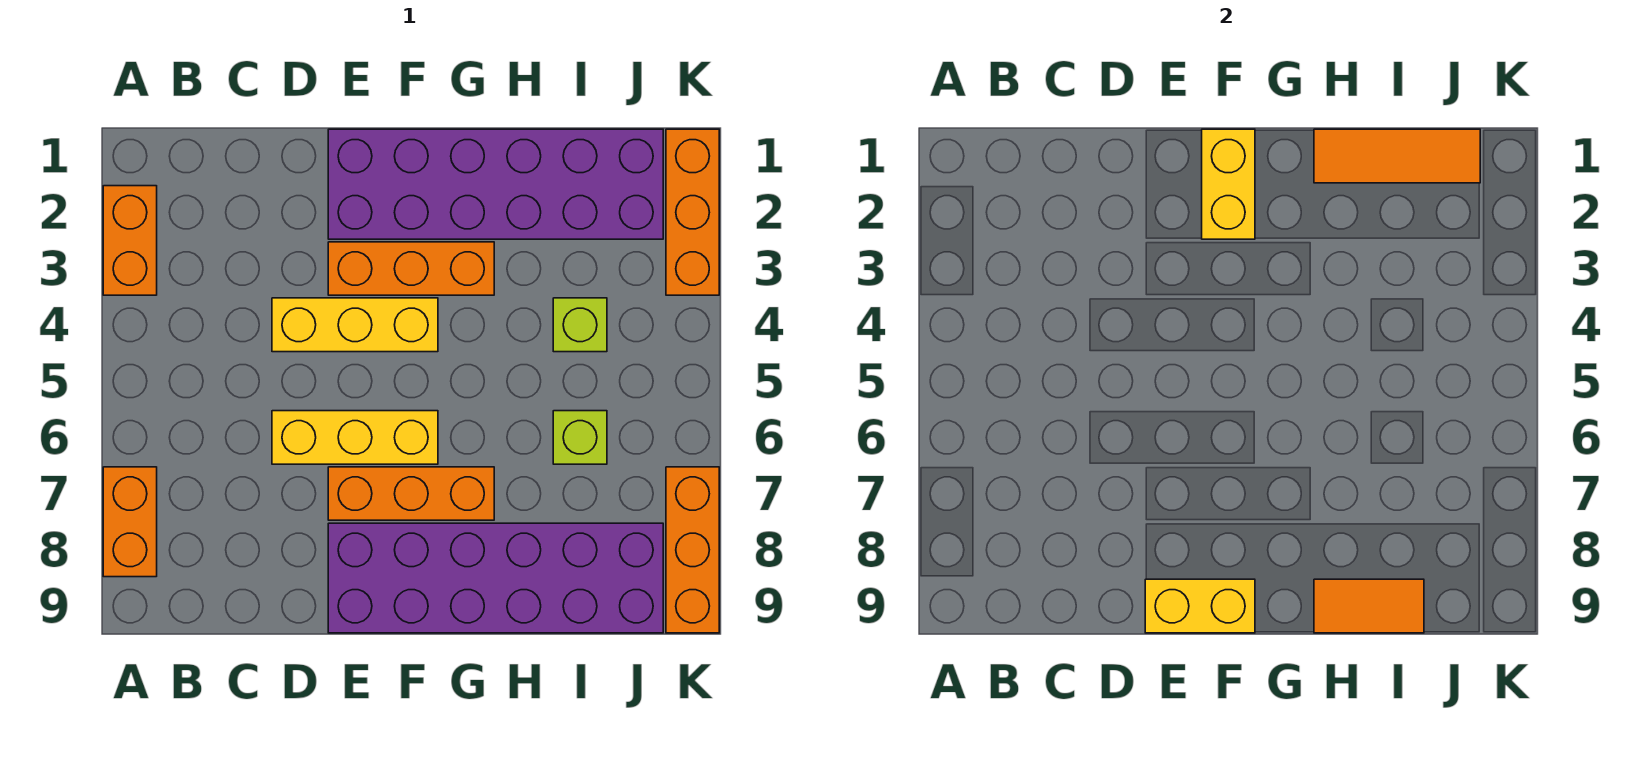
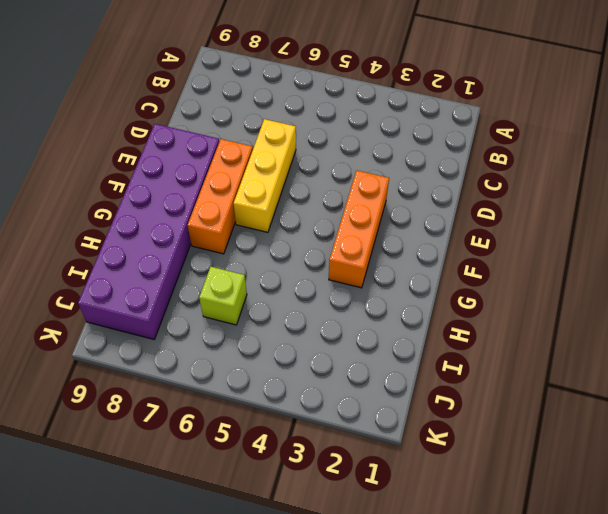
none -> orange brick A2:A3 level 1
none -> orange brick A7:A8 level 1
none -> yellow brick D4:F4 level 1

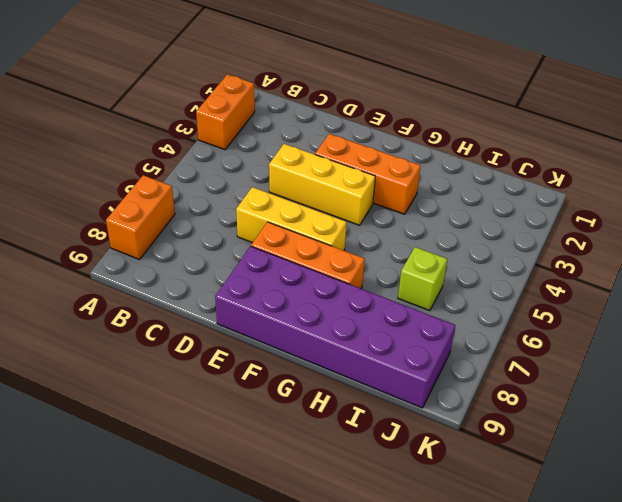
none -> purple brick E1:J2 level 1
none -> lime brick I4 level 1
none -> orange brick K1:K3 level 1

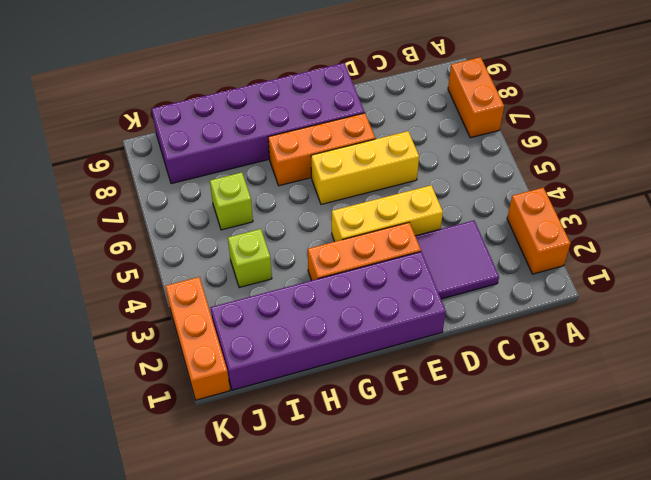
purple tile C2:D3 level 1 -> none
none -> orange brick K7:K9 level 1
none -> yellow brick E9:F9 level 2
none -> yellow brick F1:F2 level 2

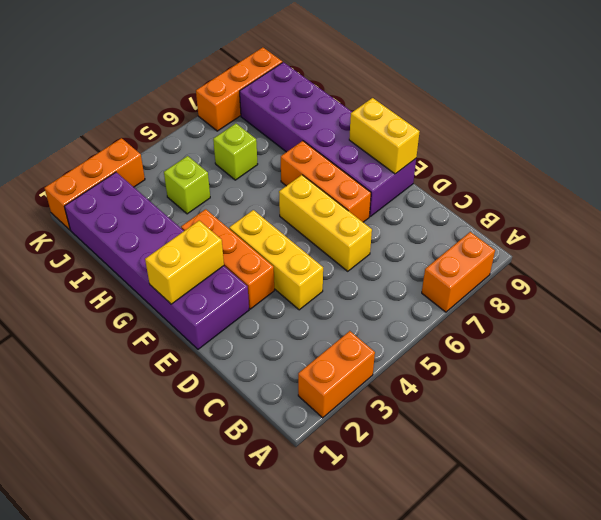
none -> orange tile H1:J1 level 2
none -> orange tile H9:I9 level 2

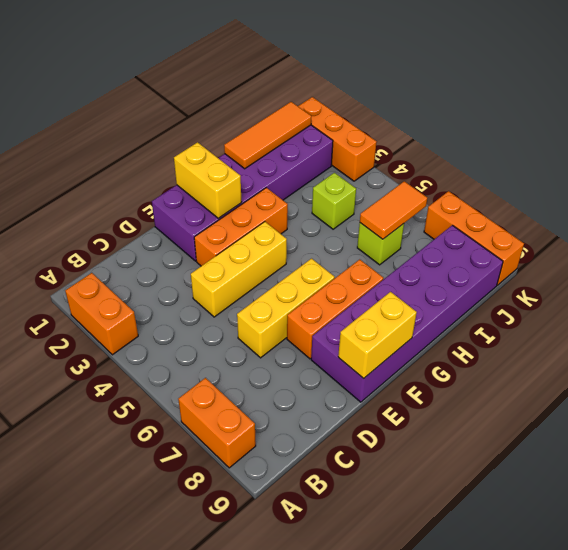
orange tile I6:J6 level 2 -> orange tile H9:I9 level 2

